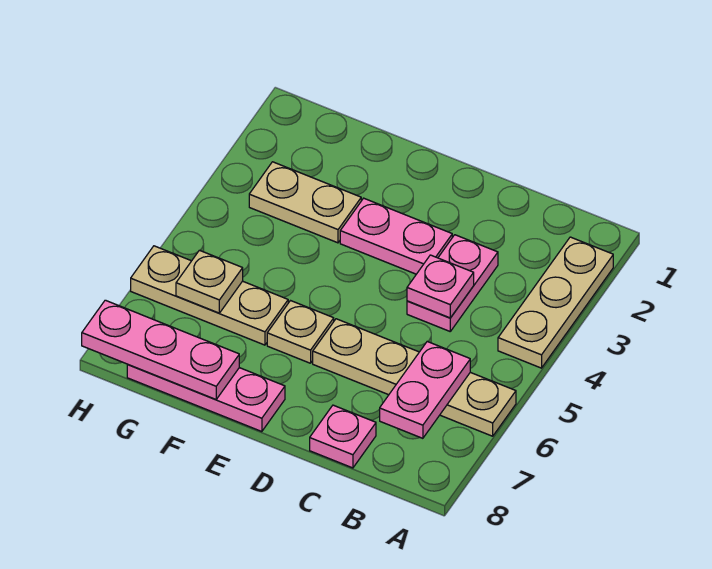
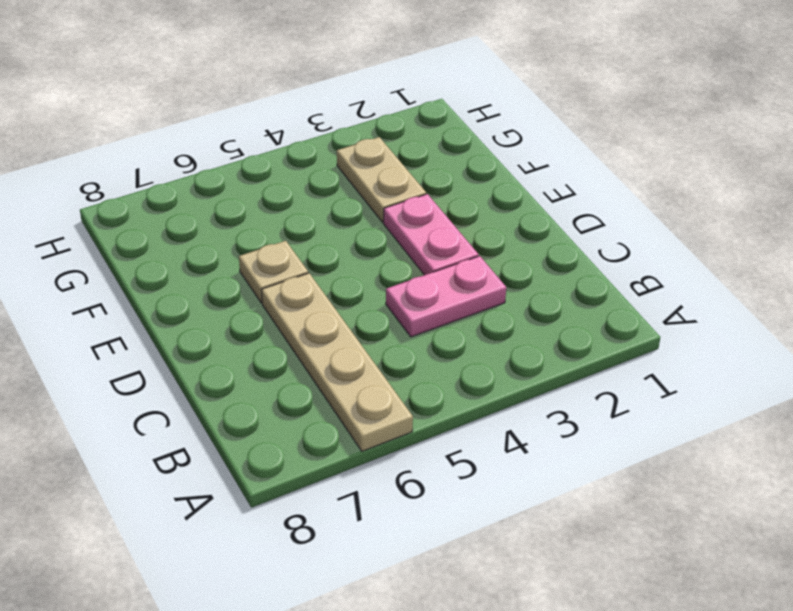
none -> tan plate A2:A4 level 1
none -> pink plate C8 level 1
none -> pink plate E8:G8 level 1

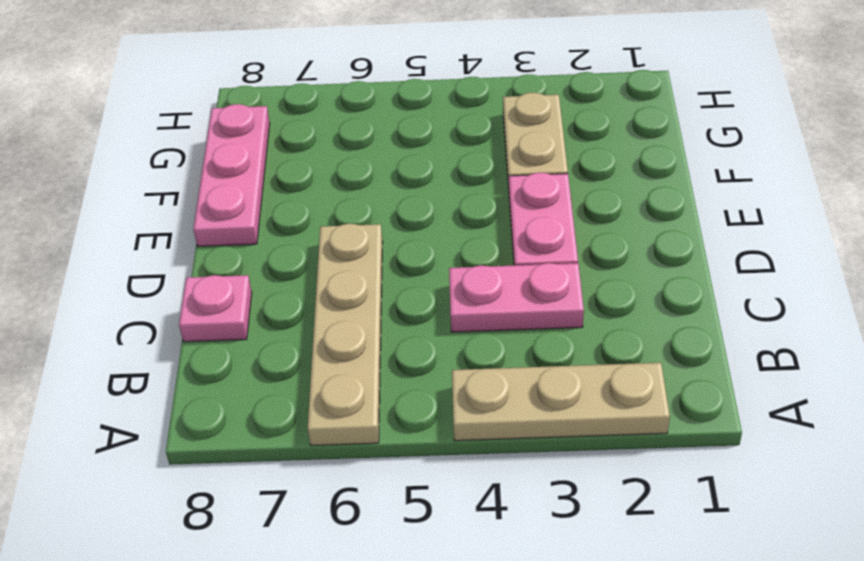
none -> tan plate E6 level 1
none -> tan plate F6:H6 level 1
none -> pink plate B6:B7 level 2

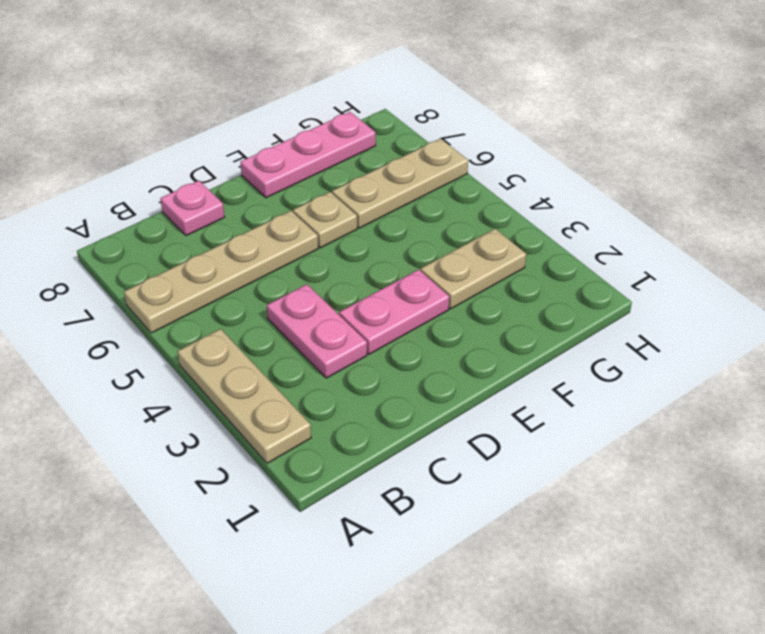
none -> pink plate B6:B7 level 2
none -> pink plate C4 level 2
none -> pink plate F8:H8 level 2

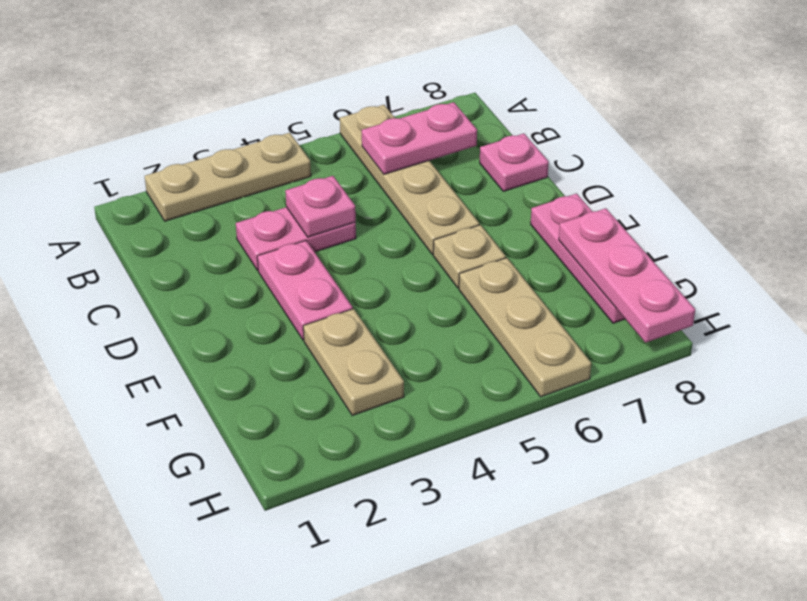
none -> tan plate G6 level 2

